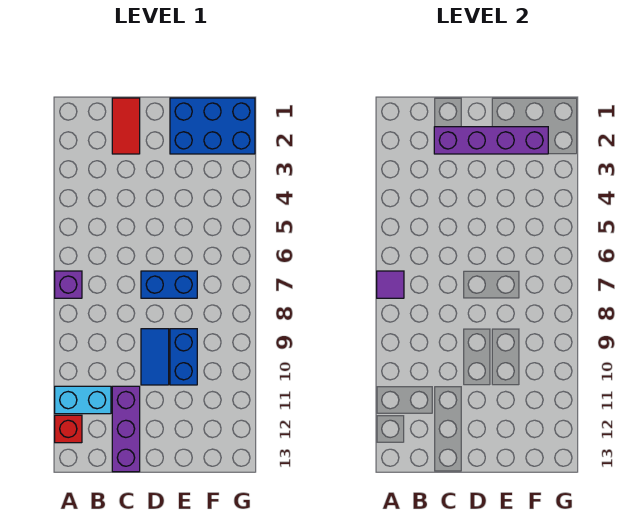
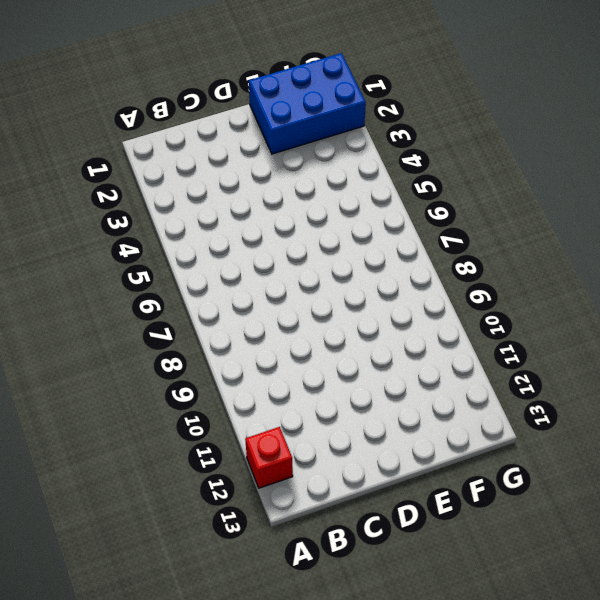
none -> purple brick A7 level 1
none -> cyan brick A11:B11 level 1

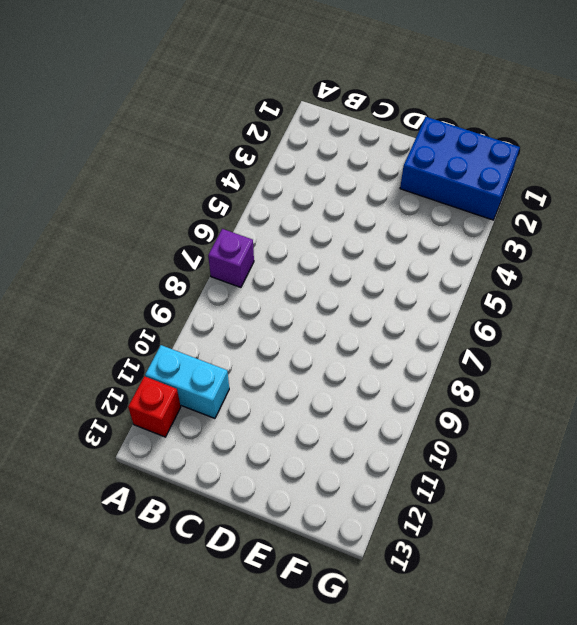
none -> red tile C1:C2 level 1
none -> purple brick C11:C13 level 1

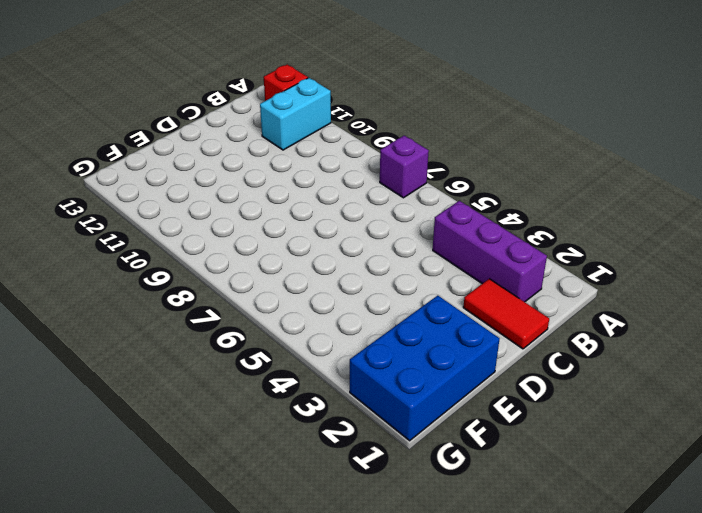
purple brick B2:B4 level 1 -> purple brick C11:C13 level 1
none -> blue brick D7:E7 level 1
none -> blue tile D9:D10 level 1

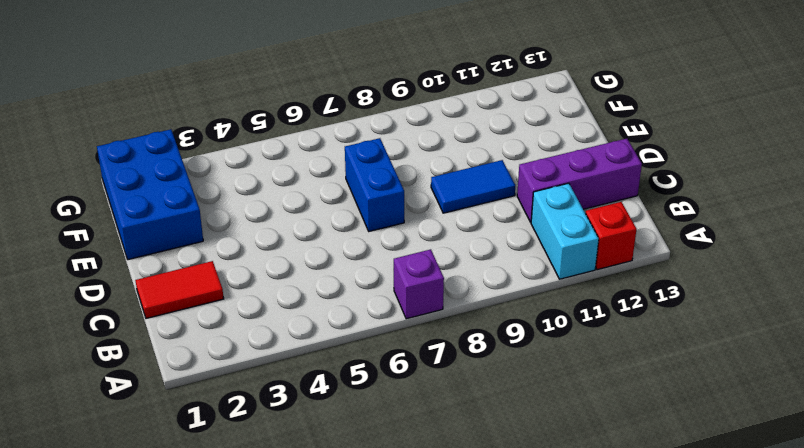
none -> blue brick E9:E10 level 1
none -> purple tile A7 level 2

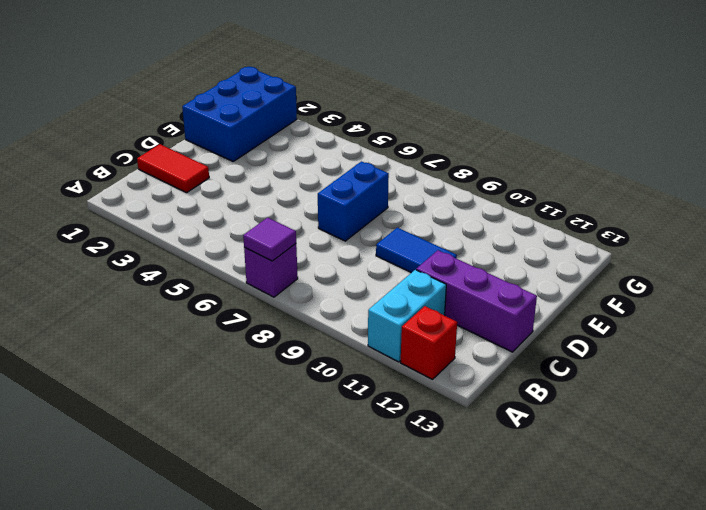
none -> blue brick E9:E10 level 1
none -> purple brick C2:F2 level 2

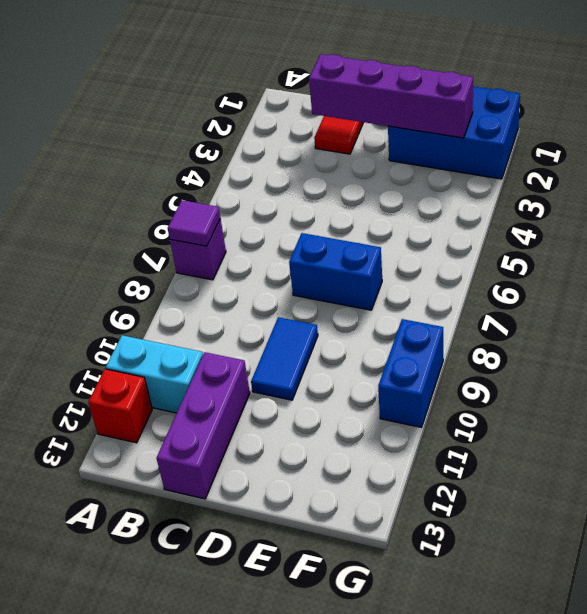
blue brick G9:G10 level 1 -> blue brick E9:E10 level 1

